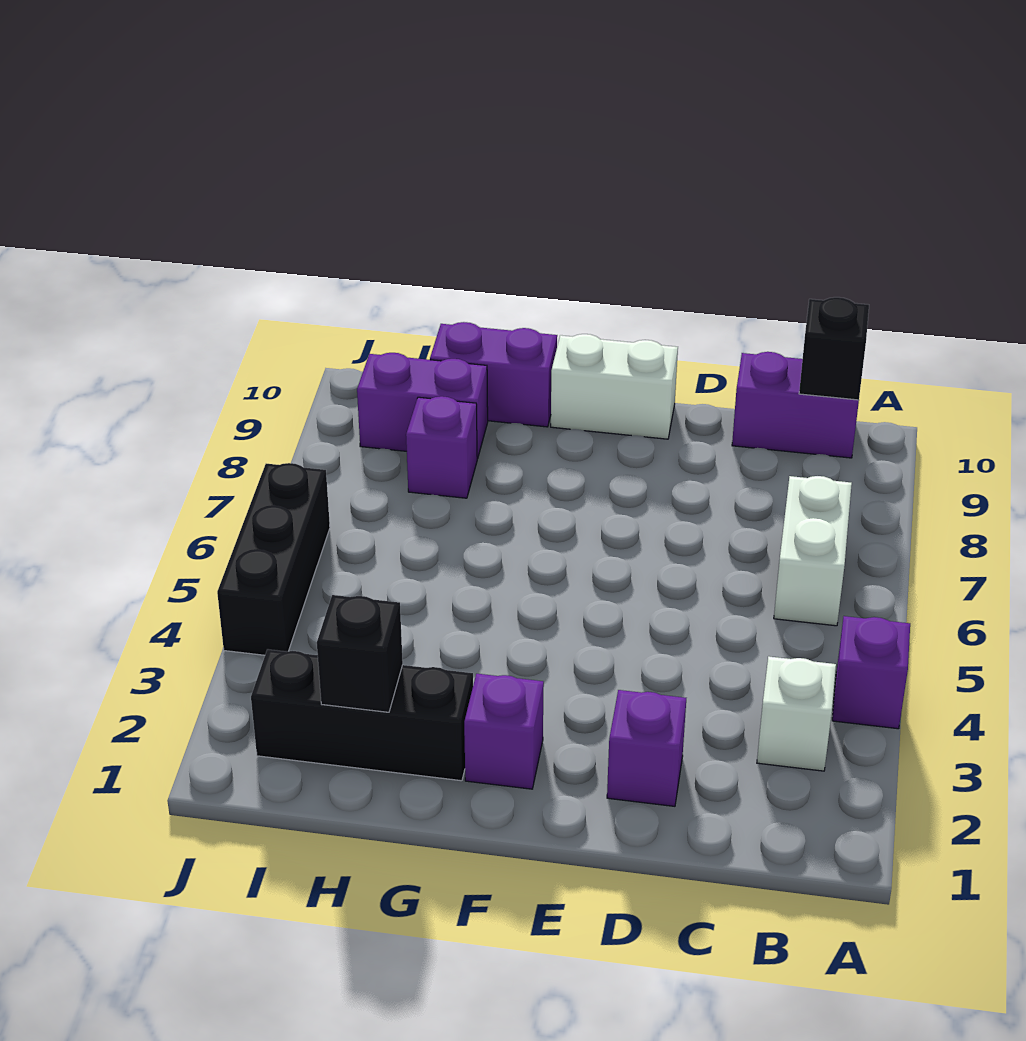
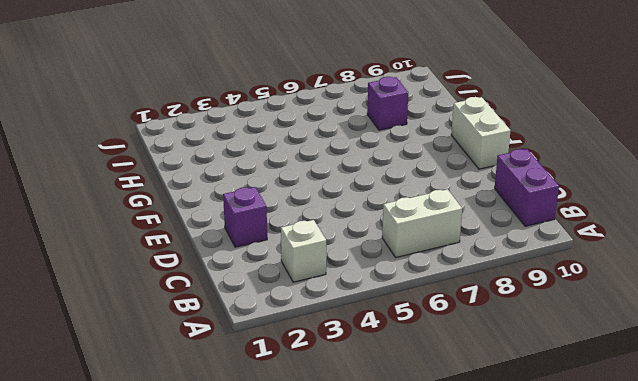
none -> purple brick A4 level 1
none -> purple brick F2 level 1
none -> black brick G2:I2 level 1

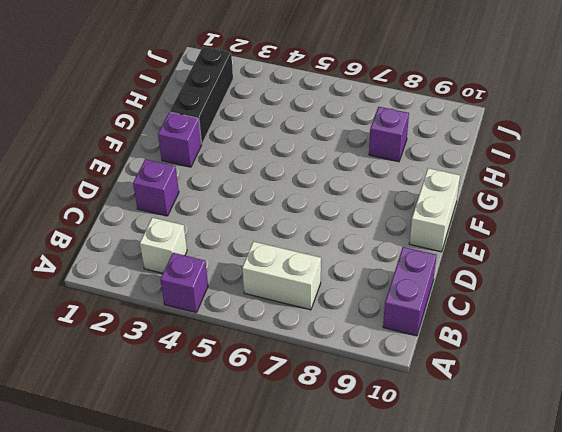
none -> purple brick G10:H10 level 1
none -> purple brick H9:I9 level 1
none -> black brick J4:J6 level 1

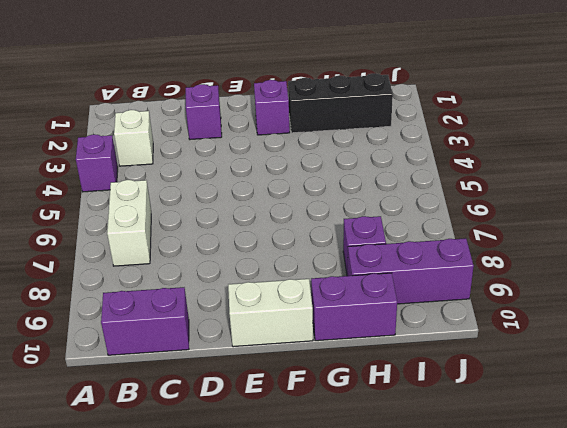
purple brick H9:J9 level 1 -> purple brick H9:I9 level 1
none -> black brick J4:J6 level 1
none -> black brick B10 level 2
none -> black brick H2 level 2

